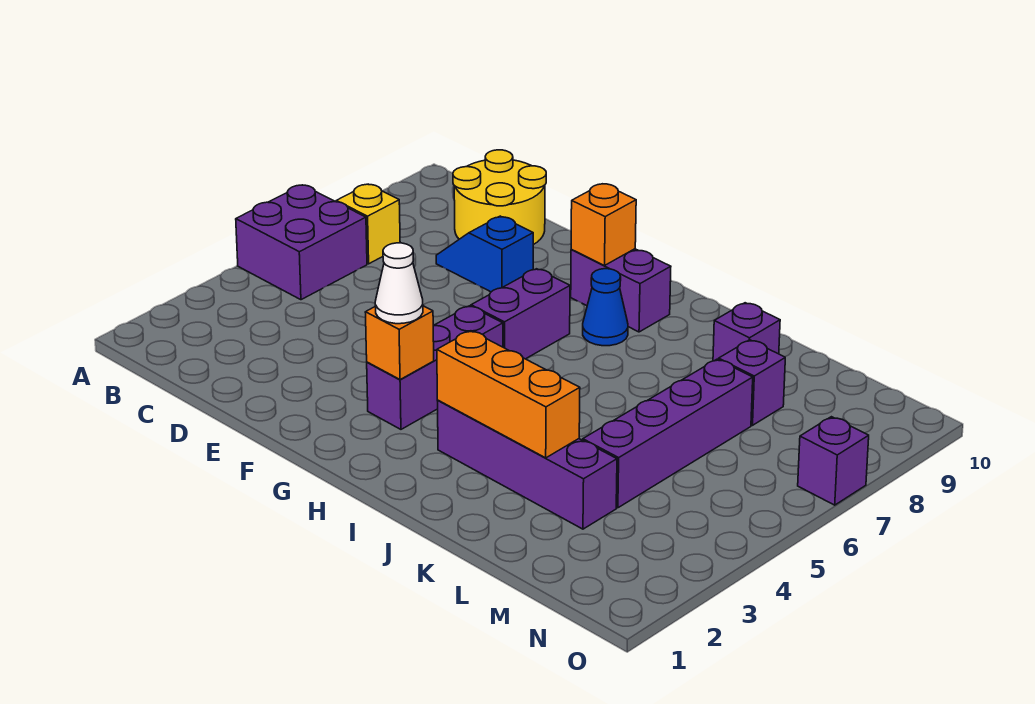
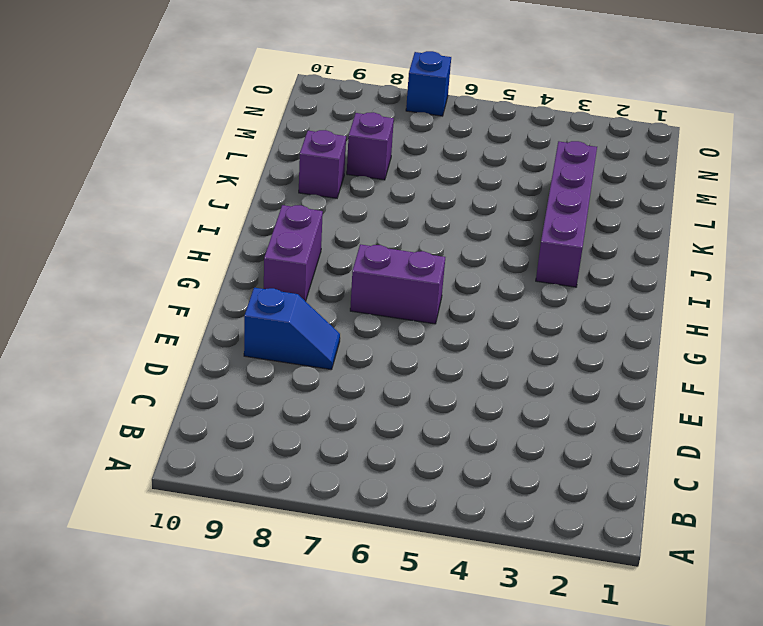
blue slope E8:E9 level 1 top 9 -> blue slope D8:E8 level 1 top E
blue brick O7 level 1 -> purple brick O7 level 1
none -> purple brick A5:B6 level 1
none -> yellow brick B7 level 1
none -> yellow round brick C9:D10 level 1

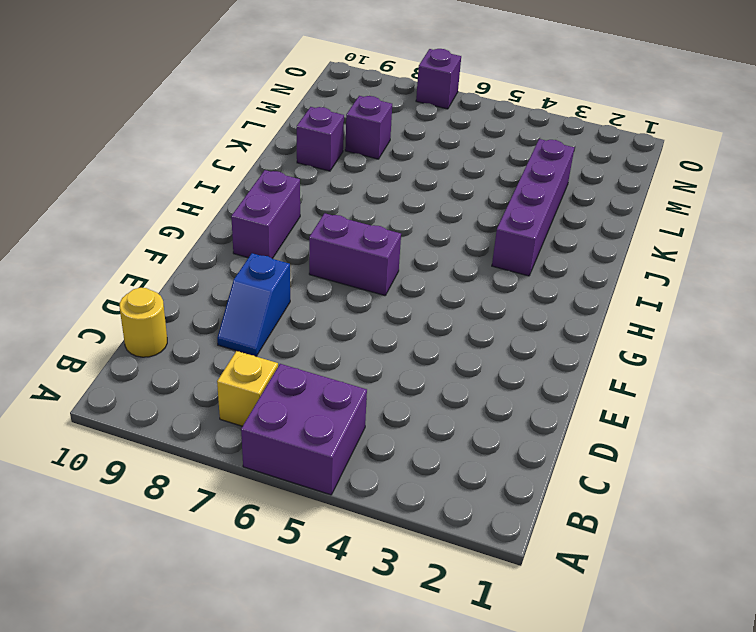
yellow round brick C10 level 1 -> yellow round brick C9:D10 level 1
none -> purple brick G3:G5 level 1
none -> blue cone H8 level 1
none -> purple brick L4:L7 level 1

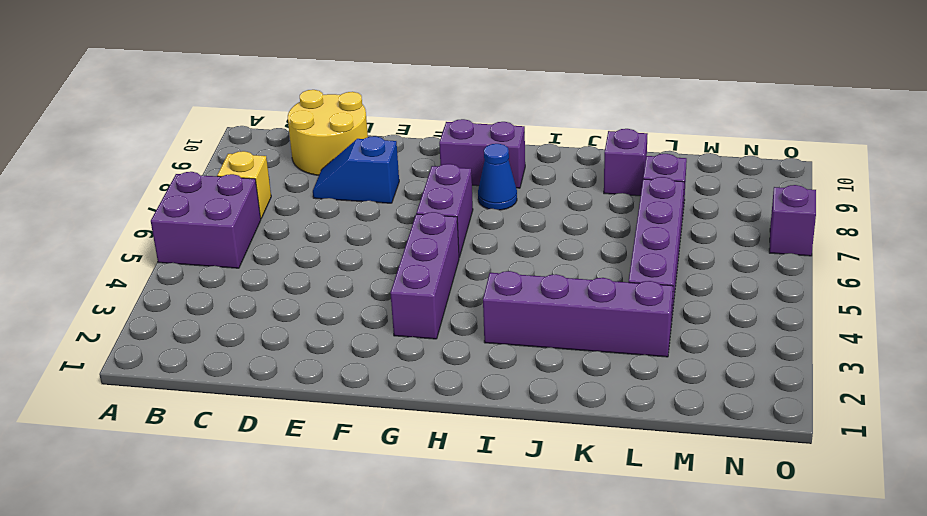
none -> orange brick G3 level 2
none -> orange brick G9 level 2
none -> orange brick I3:K3 level 2

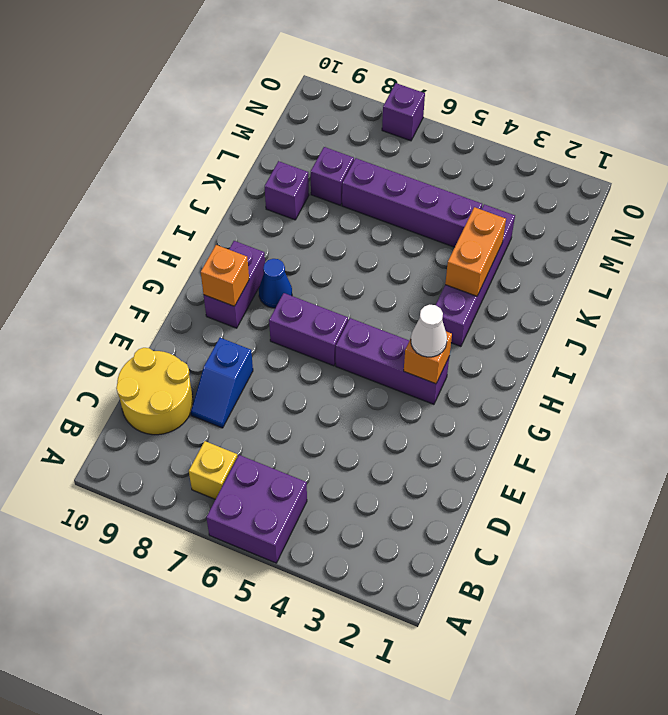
orange brick J3:K3 level 2 -> orange brick I3:K3 level 2

